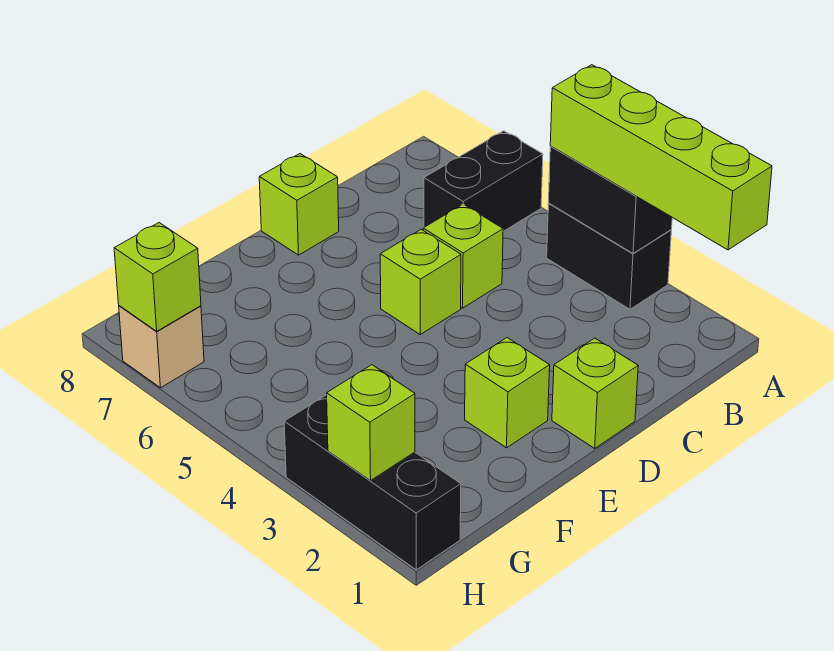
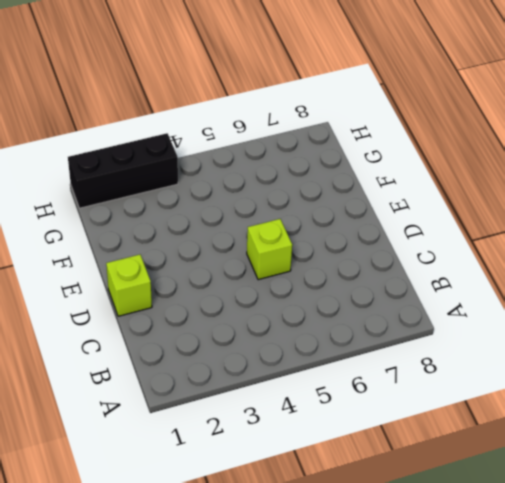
none -> black brick A3:A4 level 1
none -> black brick A6:B6 level 1
none -> lime brick C5 level 1

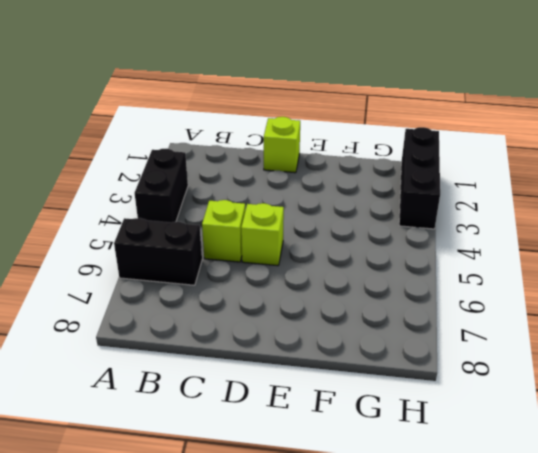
none -> lime brick D8 level 1
none -> lime brick E2 level 1
none -> tan brick H7 level 1

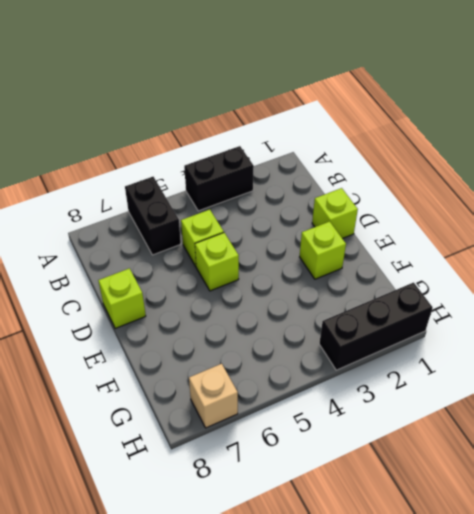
none -> black brick A3:A4 level 2
none -> lime brick H2 level 2
none -> lime brick H7 level 2

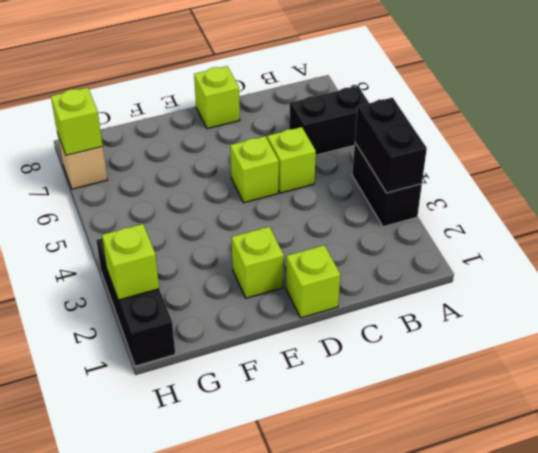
none -> lime brick A1:A4 level 3

